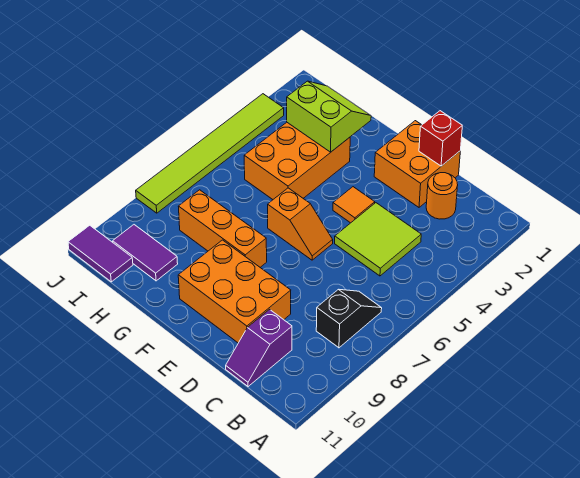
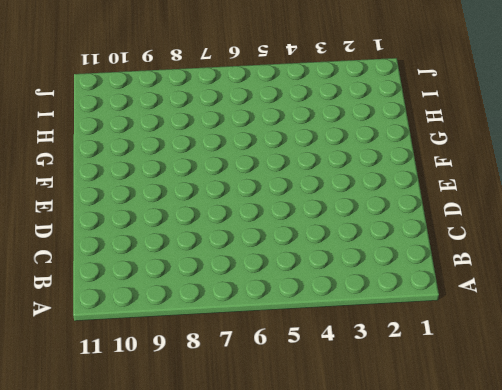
none -> black slope B7:B8 level 1 top 8
none -> orange round brick C2 level 1
none -> lime tile C4:D5 level 1

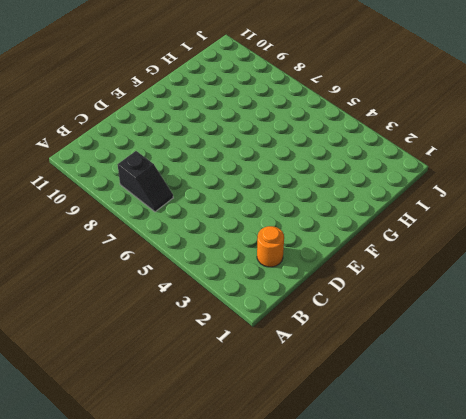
none -> lime tile C4:D5 level 1
none -> purple slope C10:C11 level 1 top 10
none -> orange brick D1:E2 level 1

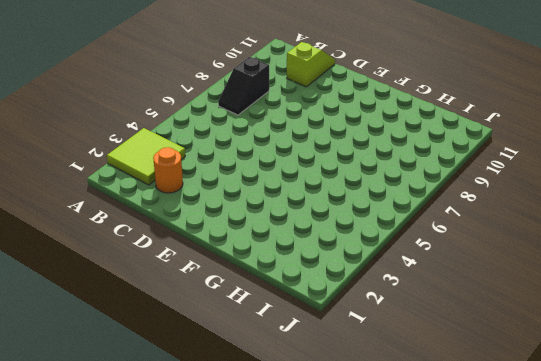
lime tile A2:B3 level 1 -> lime tile C4:D5 level 1
lime slope C10:C11 level 1 top 10 -> purple slope C10:C11 level 1 top 10
none -> orange brick D1:E2 level 1
none -> orange brick D9:F10 level 1
none -> orange tile E4 level 1

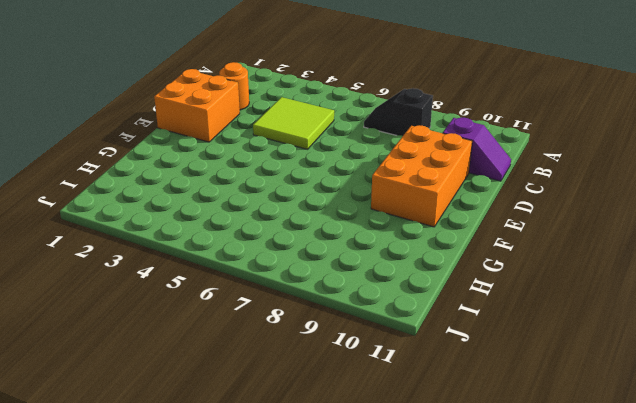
none -> orange tile E4 level 1
none -> orange slope E6:F6 level 1 top F
none -> orange brick F8:H8 level 1

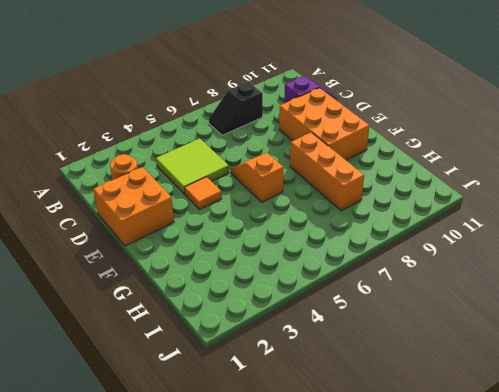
none -> orange brick G3:H5 level 1
none -> purple tile H10:I10 level 1
none -> purple tile I11:J11 level 1

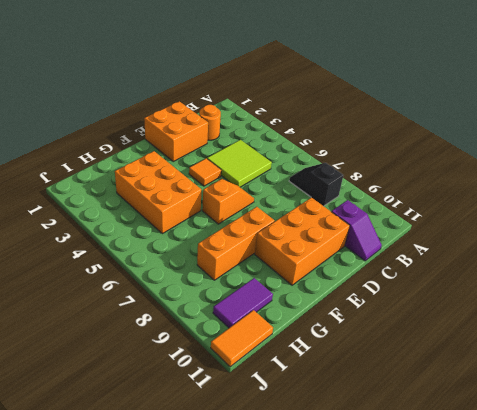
orange tile I11:J11 level 1 -> purple tile I11:J11 level 1
none -> lime tile J3:J8 level 1
none -> red brick D1 level 2
none -> lime slope G2:H3 level 2 top 3

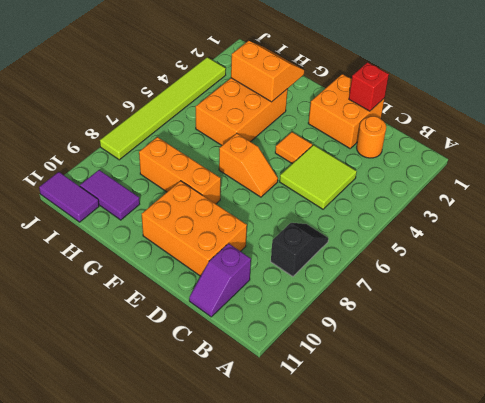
orange slope G2:H3 level 2 top 3 -> lime slope G2:H3 level 2 top 3

